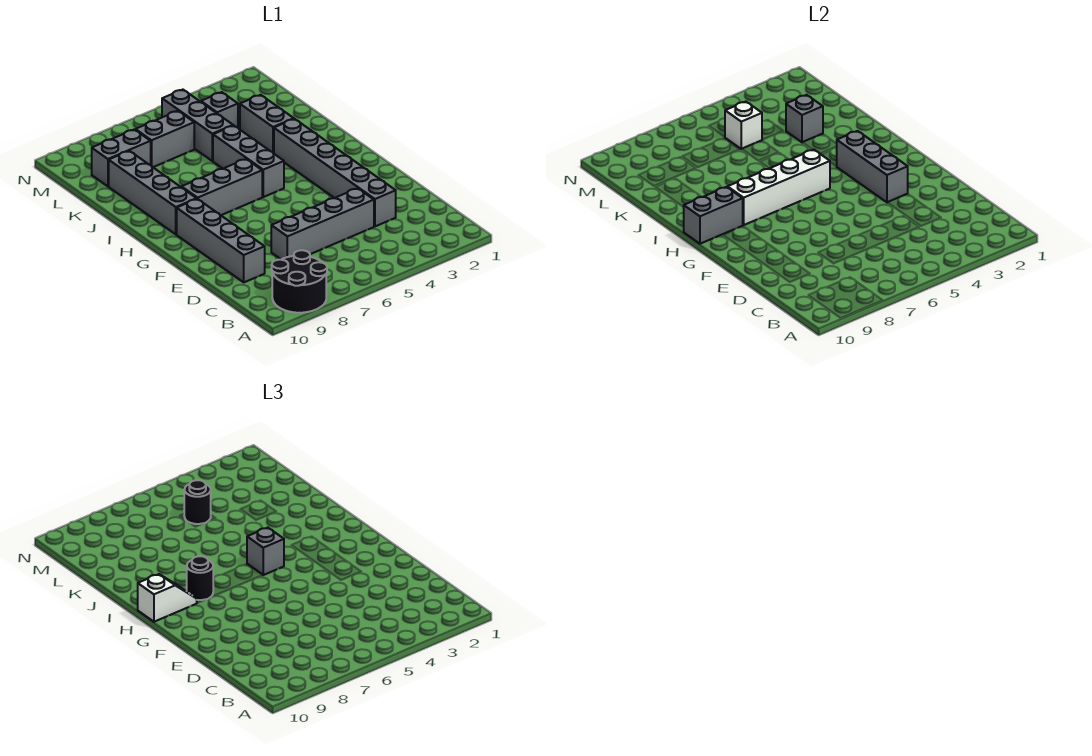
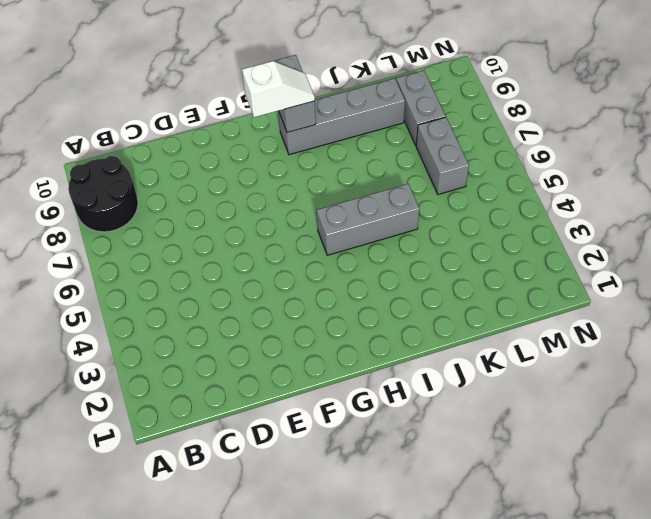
white slope G9:H9 level 3 top G -> white slope H9:H10 level 3 top 10
none -> grey brick D3:I3 level 1
none -> grey brick D4:D7 level 1
none -> grey brick D9:G9 level 1

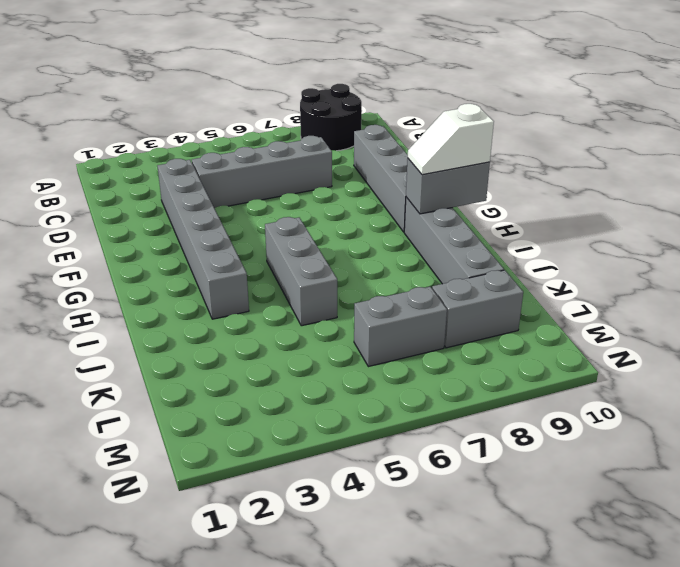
none -> grey brick H6:H8 level 1
none -> grey brick J3:K3 level 1
none -> grey brick K5:M5 level 1

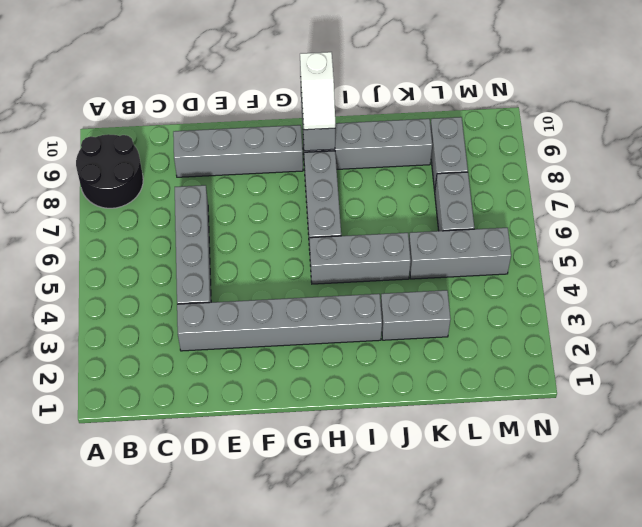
none -> grey brick L4 level 1
none -> grey brick F3:H3 level 2
none -> white brick H5:H8 level 2

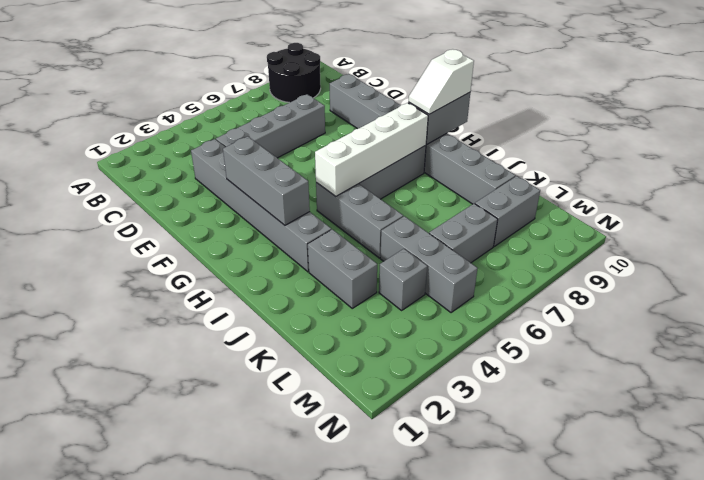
none -> grey brick K3 level 2
none -> white brick L5 level 2
none -> grey brick H5 level 3

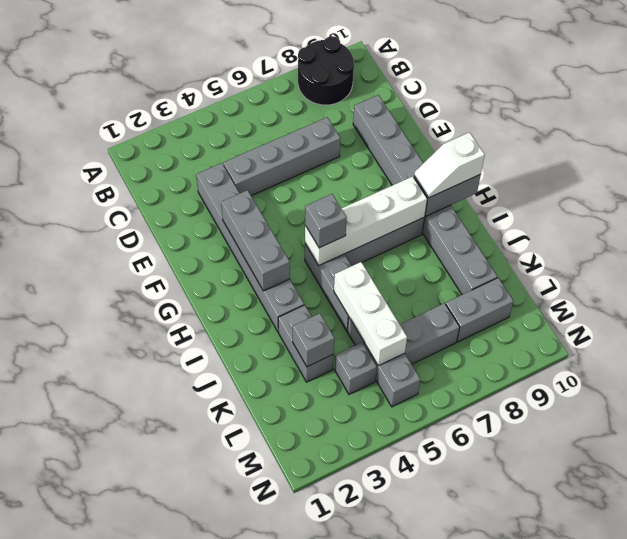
white brick J5:L5 level 2 -> white brick L5 level 2
none -> black round brick H8 level 3
none -> black round brick L5 level 3

